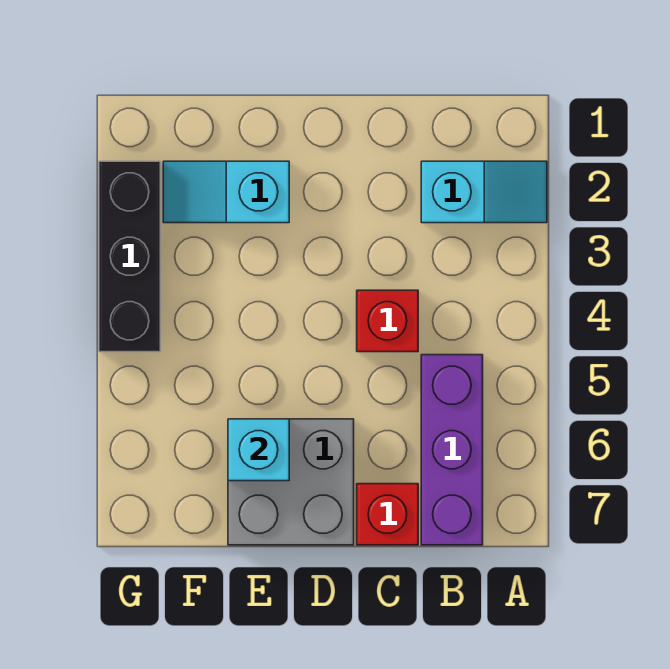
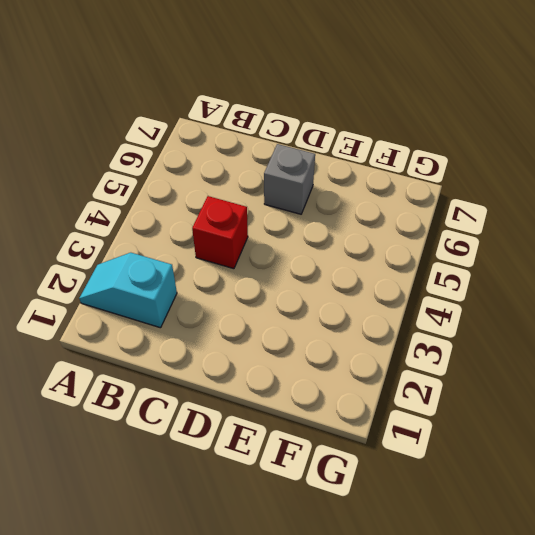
grey brick D6 level 1 -> grey brick D6:E7 level 1
none -> purple brick B5:B7 level 1
none -> red brick C7 level 1

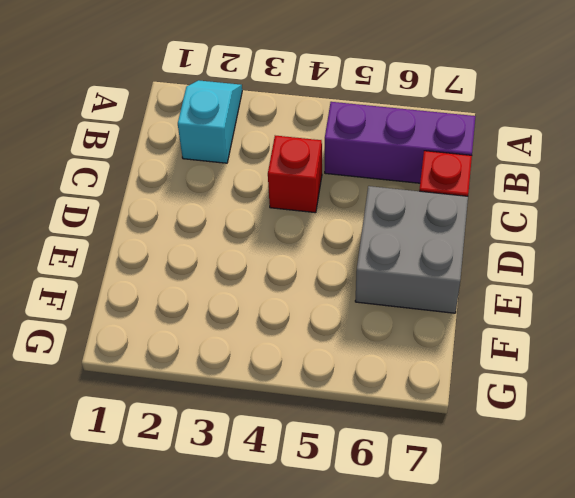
none -> cyan slope E2:F2 level 1 top E
none -> black brick G2:G4 level 1

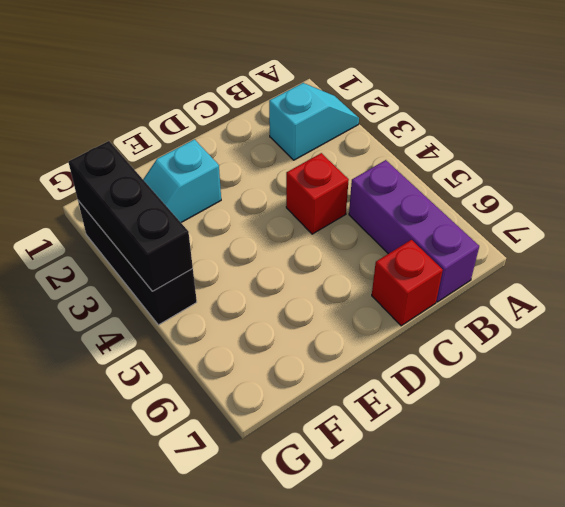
black brick G2:G4 level 2 -> none
none -> grey brick D6:E7 level 1
none -> cyan brick E6 level 2

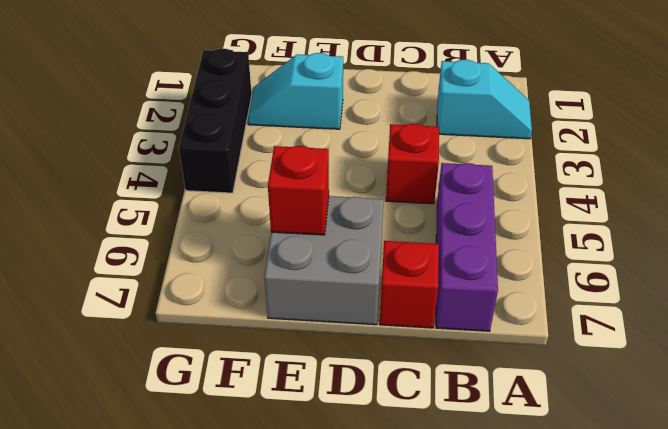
red brick E6 level 2 -> cyan brick E6 level 2

